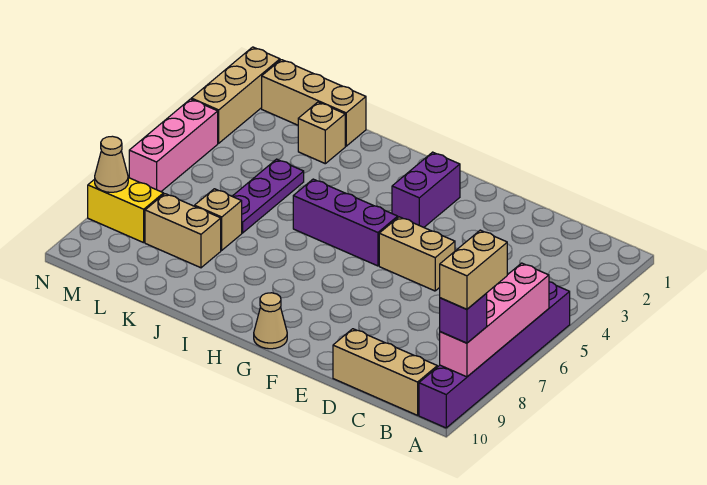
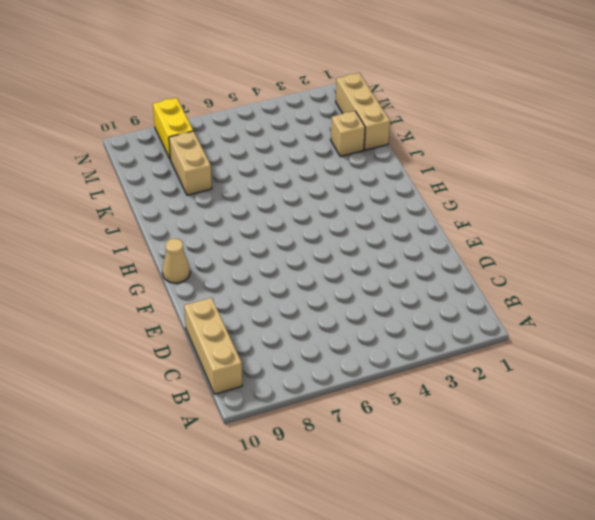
none -> purple brick A5:A10 level 1
none -> tan brick E5:F5 level 1
none -> purple brick G2:G3 level 1

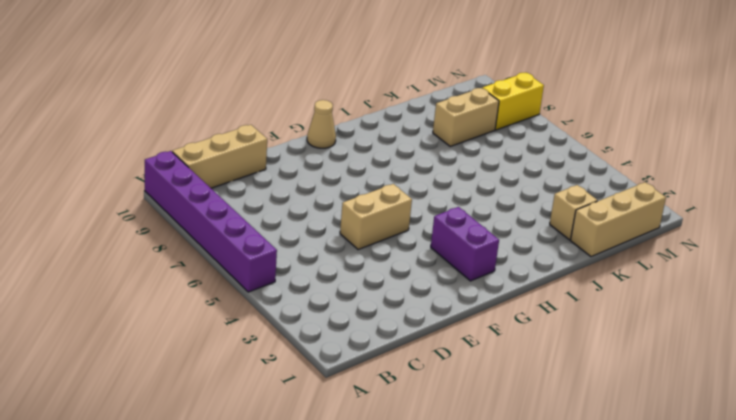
none -> purple brick G5:I5 level 1
none -> purple plate K4:K6 level 1
none -> tan brick K7 level 1

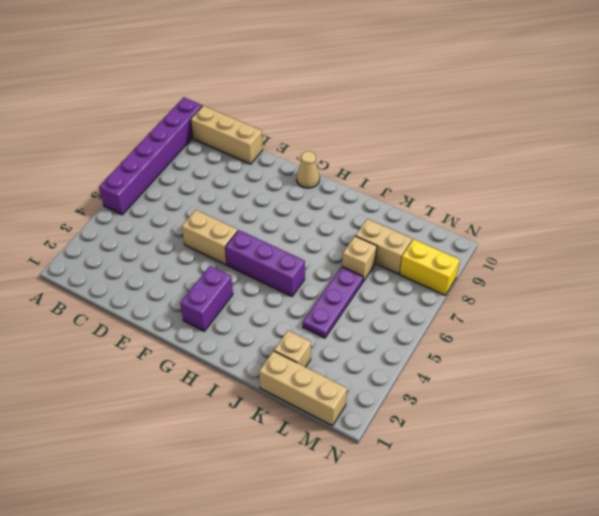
none -> tan brick N1:N3 level 1
none -> pink brick N4:N6 level 1
none -> pink brick A6:A9 level 2

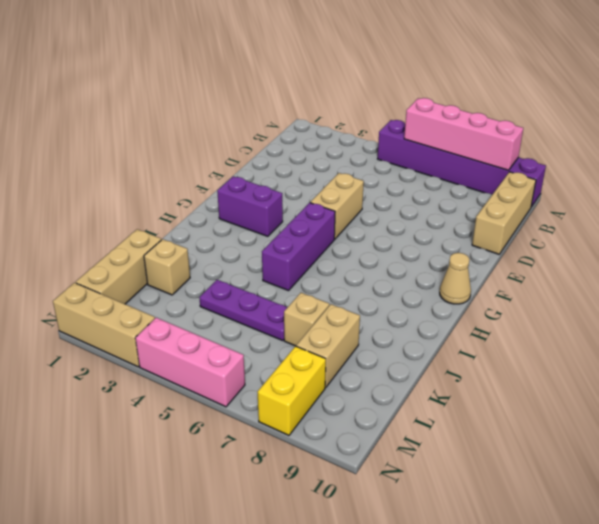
none -> tan cone N8 level 2
none -> purple brick A9 level 3
none -> tan brick A8:A9 level 4

